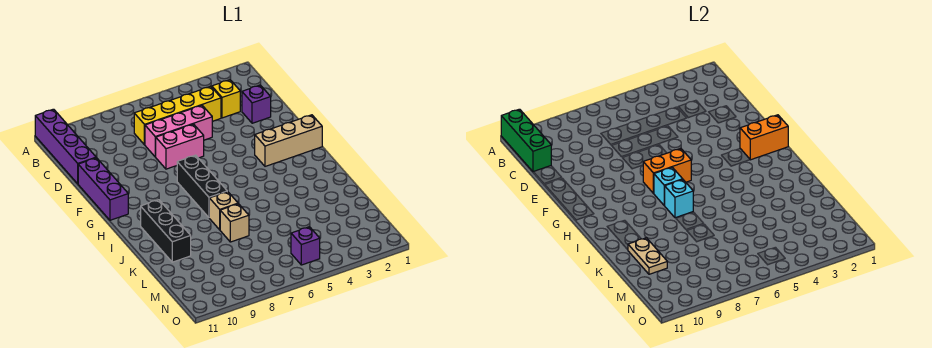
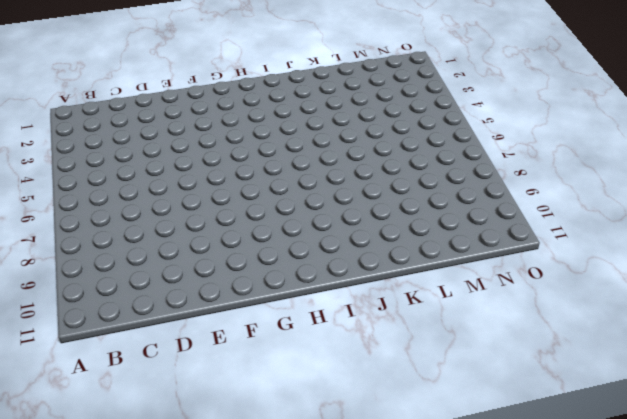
none -> purple brick A11:D11 level 1
none -> yellow brick C3 level 1
none -> yellow brick C4:C7 level 1

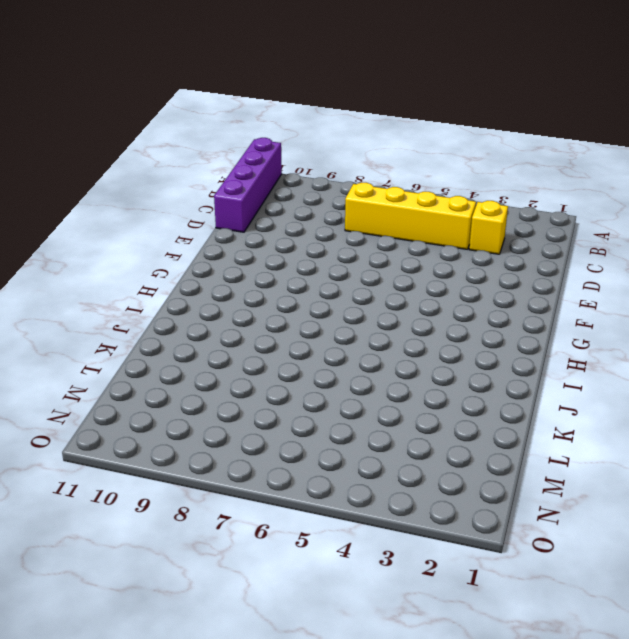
none -> purple brick D2 level 1
none -> pink brick D5:D7 level 1
none -> pink brick E6:E7 level 1

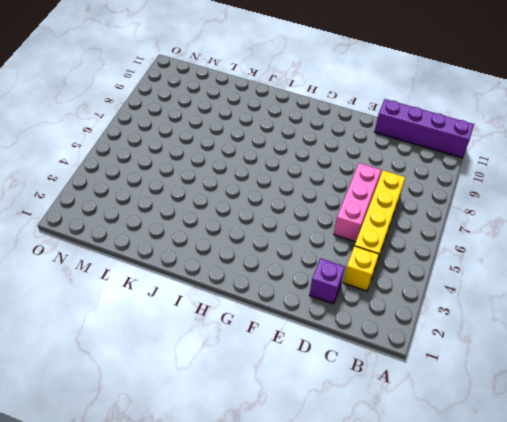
none -> pink brick E6:E7 level 1
none -> purple brick E11:G11 level 1
none -> tan brick G1:G3 level 1

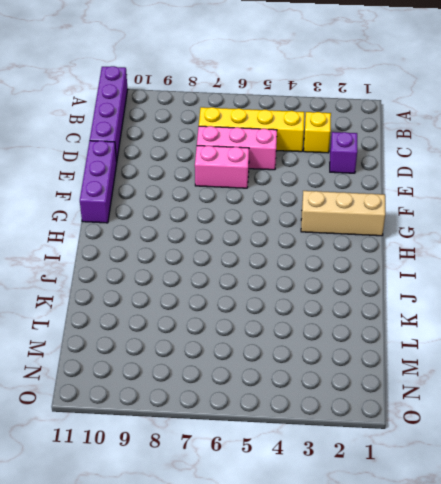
none -> black brick G7:I7 level 1
none -> black brick I10:K10 level 1
none -> tan brick J7 level 1

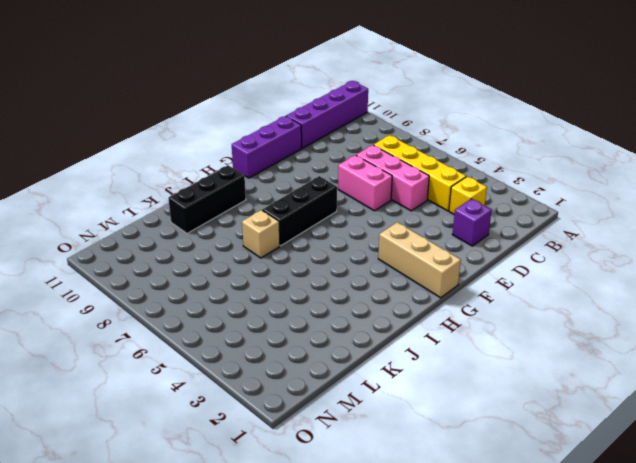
none -> tan brick K7 level 1
none -> purple brick N5 level 1
none -> green brick A11:C11 level 2

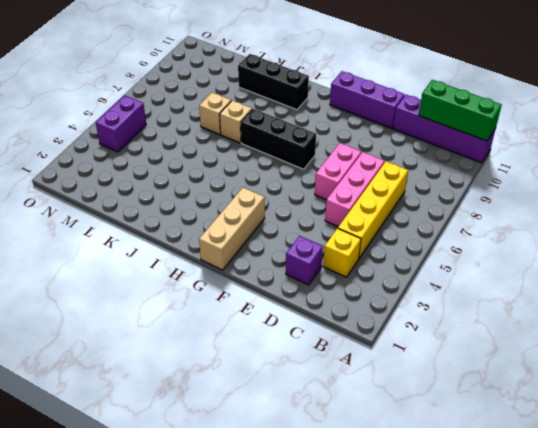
purple brick N4:N5 level 1 -> purple brick N5 level 1
none -> orange brick G1:G2 level 2
none -> orange brick G6:G7 level 2
none -> cyan brick H7 level 2

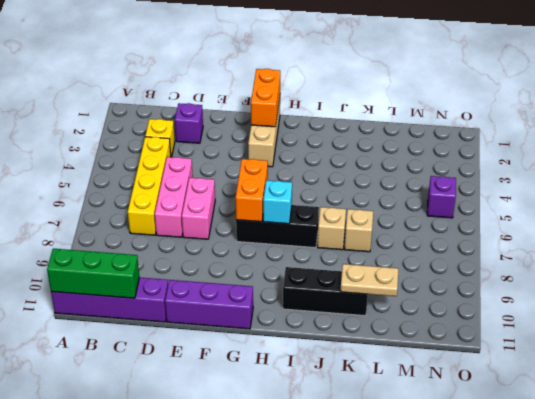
none -> cyan brick I7 level 2

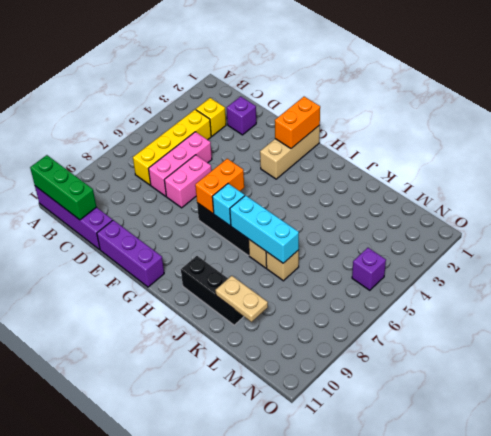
cyan brick I7:K7 level 2 -> cyan brick I7 level 2

